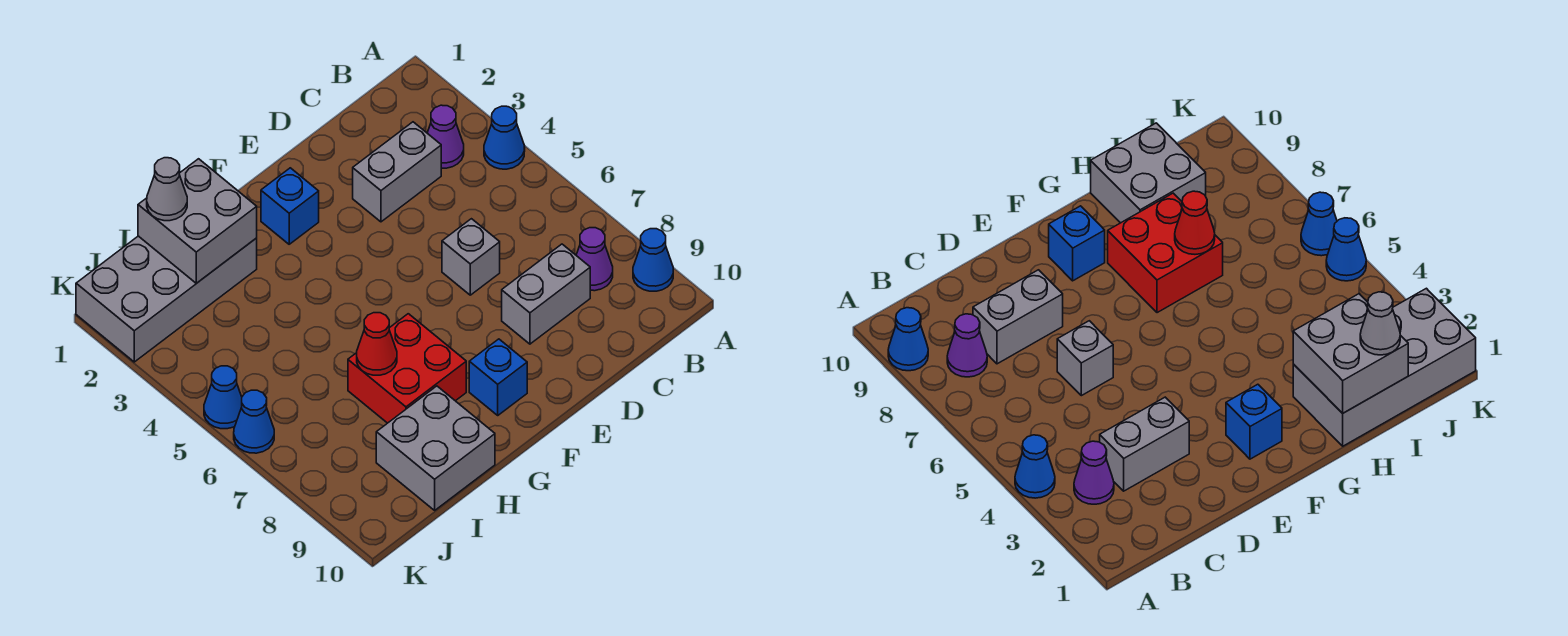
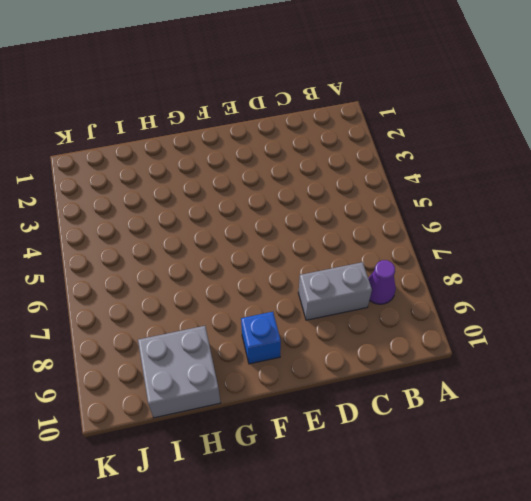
none -> blue cone A4 level 1
none -> blue cone A9 level 1
none -> purple cone B3 level 1

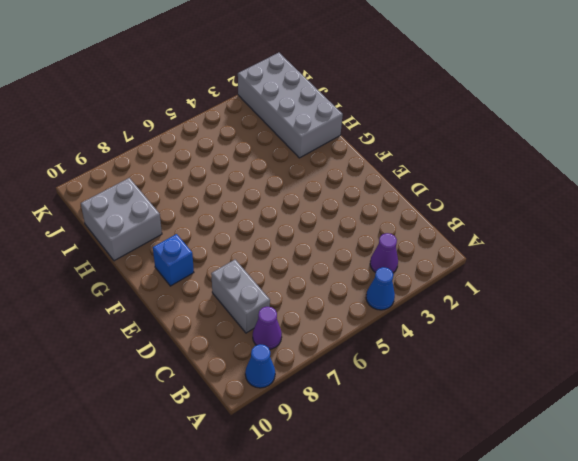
none -> grey brick C3:D3 level 1
none -> grey brick D6 level 1
none -> blue brick F2 level 1

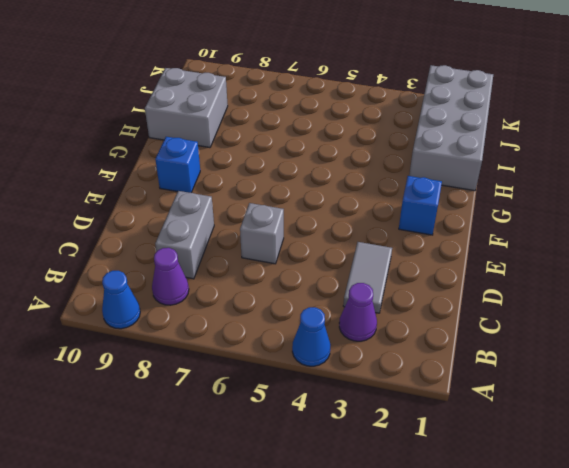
grey tile C3:D3 level 1 -> grey brick C3:D3 level 1
none -> red brick G7:H8 level 1
none -> blue cone K5 level 1
none -> blue cone K6 level 1

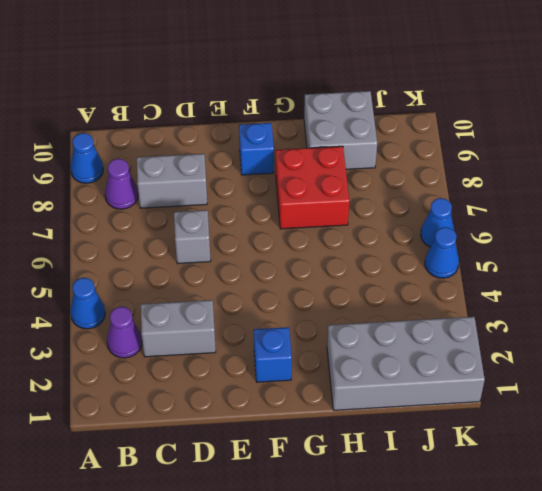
none -> grey brick H1:I2 level 2
none -> red cone H7 level 2
none -> grey cone I1 level 3

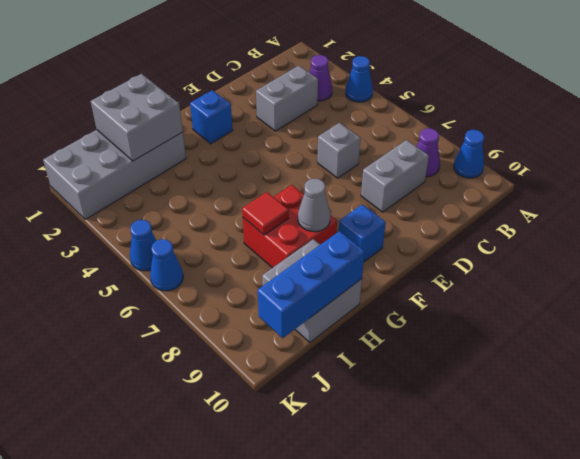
grey cone G8 level 2 -> grey cone I1 level 3
red tile H7 level 2 -> red cone H7 level 2
blue brick H10:J10 level 2 -> none

